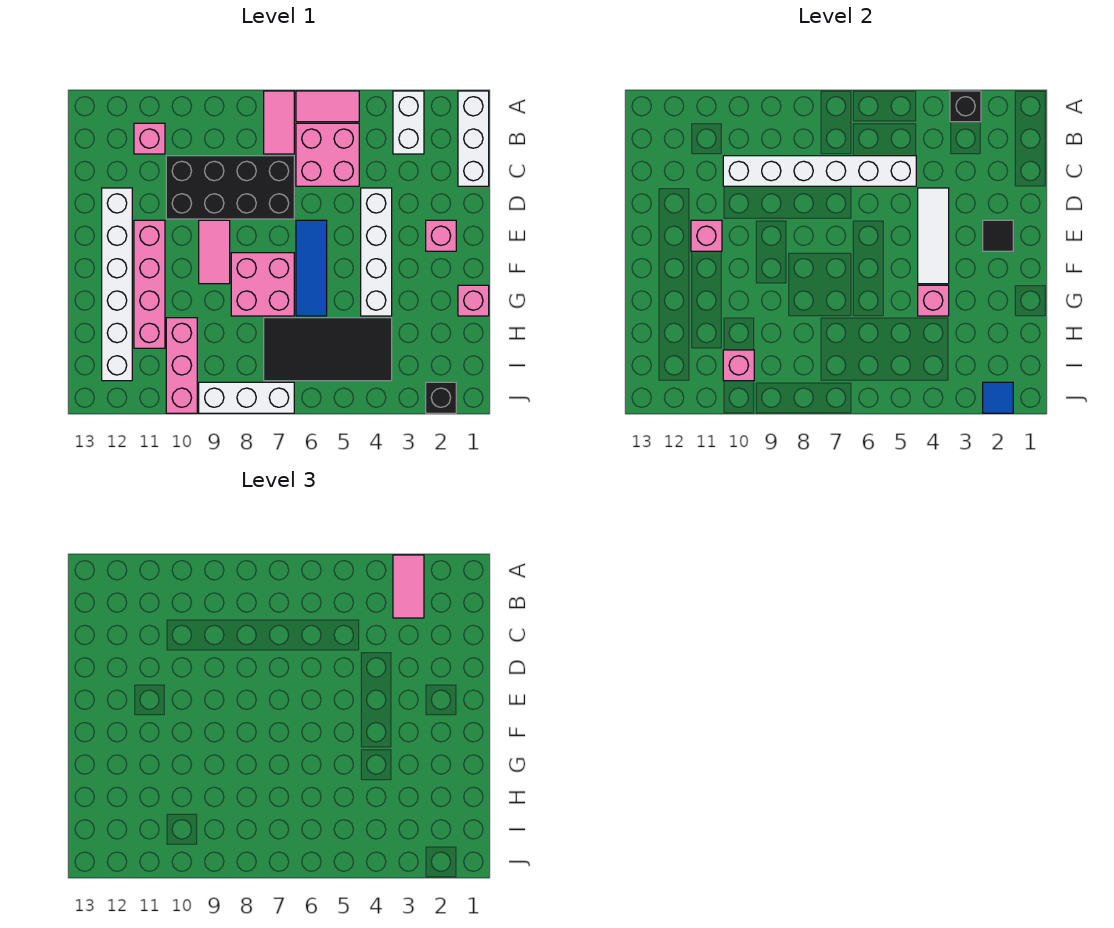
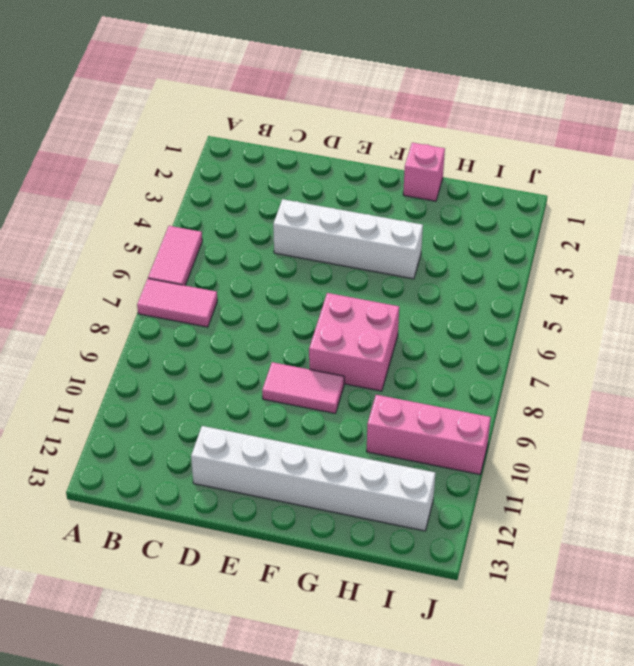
none -> white brick A1:C1 level 1
none -> white brick A3:B3 level 1
none -> pink brick B5:C6 level 1

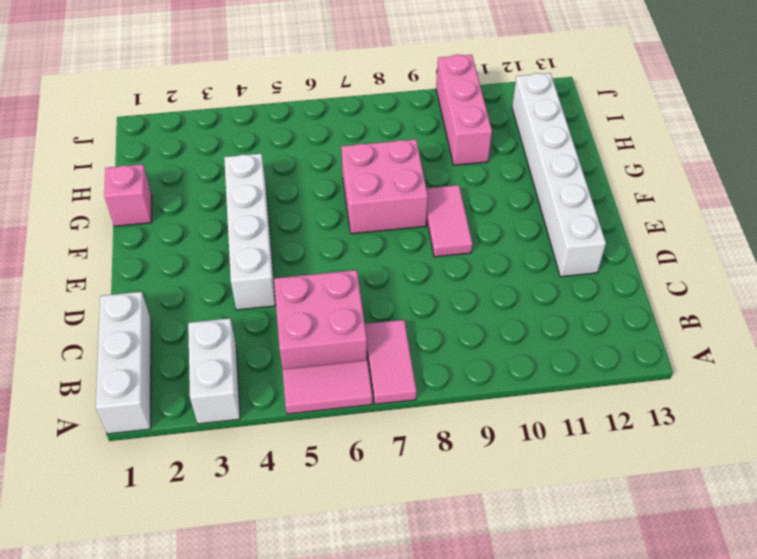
none -> pink brick B11 level 1
none -> black brick C7:D10 level 1
none -> pink brick E2 level 1

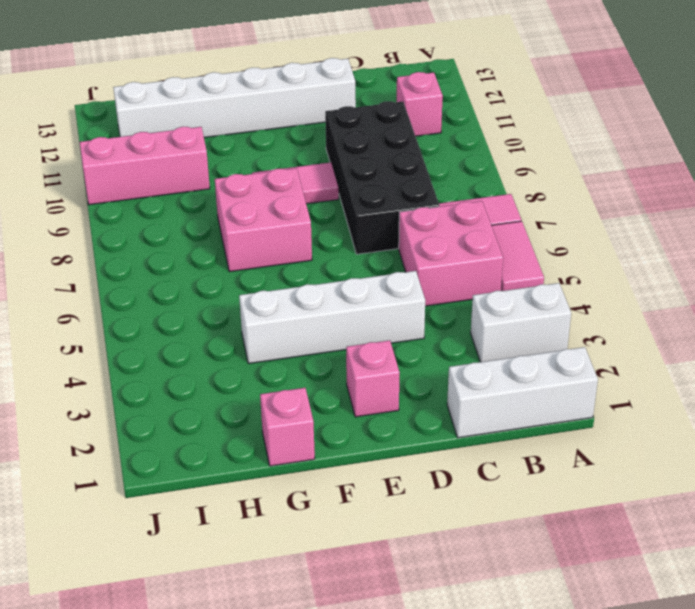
none -> blue tile E6:G6 level 1
none -> pink brick E11:H11 level 1
none -> black tile H4:I7 level 1

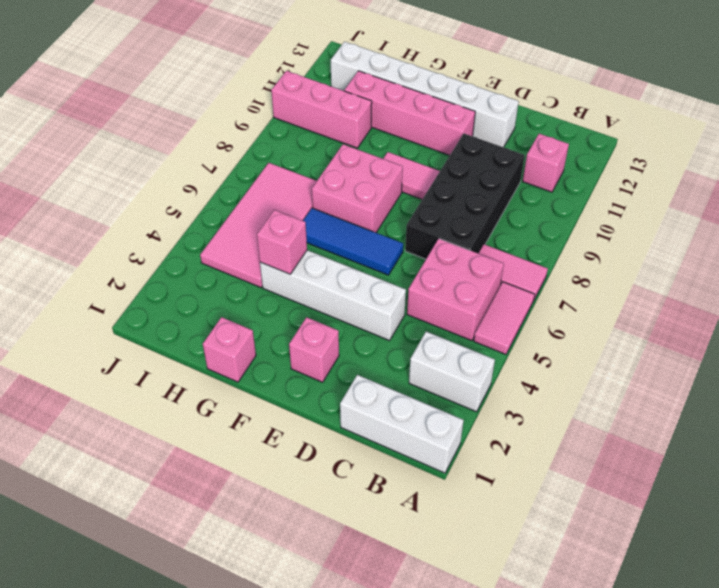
pink tile H4:I7 level 1 -> black tile H4:I7 level 1
none -> black brick J2 level 1
none -> white brick J7:J9 level 1
none -> black brick A3 level 2

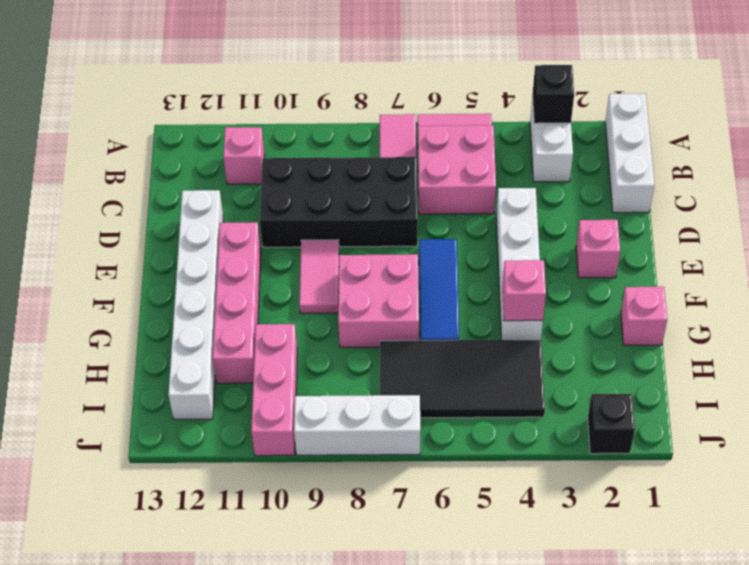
none -> white brick C5:C10 level 2
none -> white tile D4:F4 level 2
none -> black tile E2 level 2

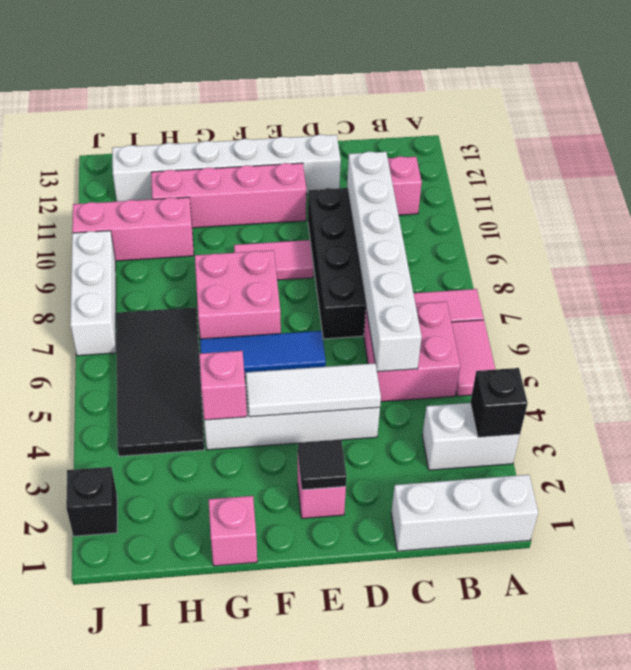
none -> pink brick E11 level 2
none -> pink brick I10 level 2
none -> blue tile J2 level 2

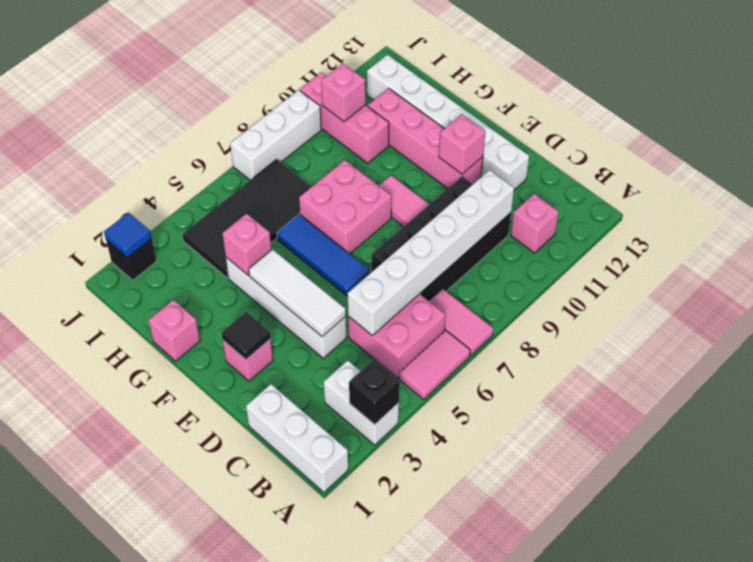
none -> pink tile A3:B3 level 3

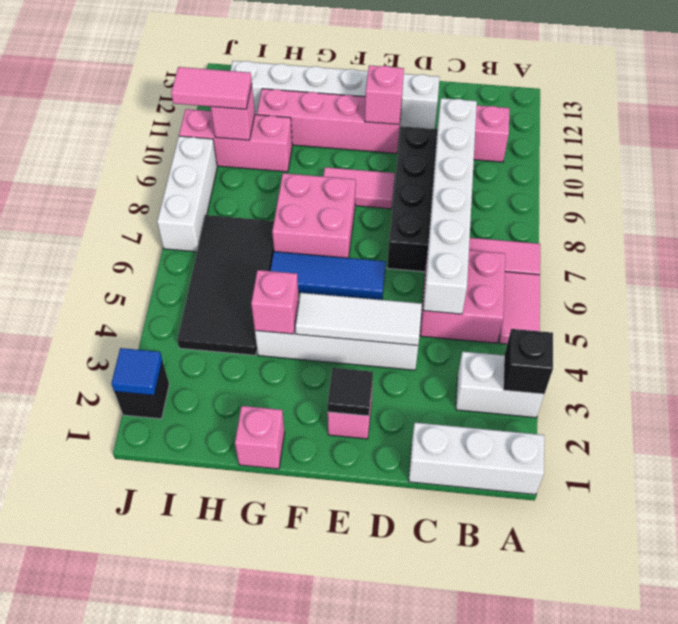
pink tile I10:J10 level 3 -> pink tile A3:B3 level 3

